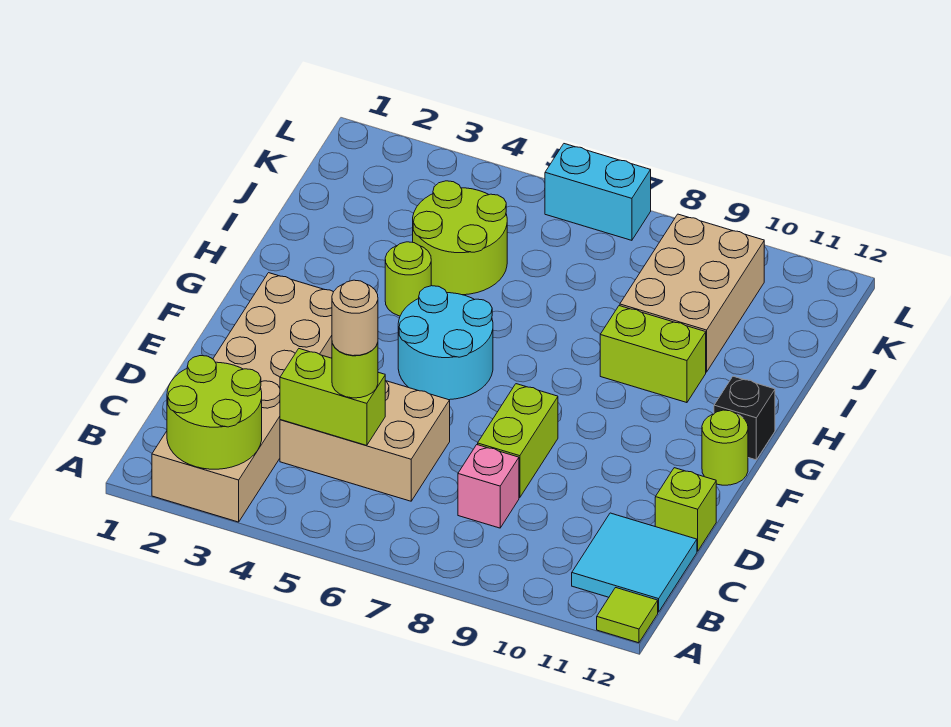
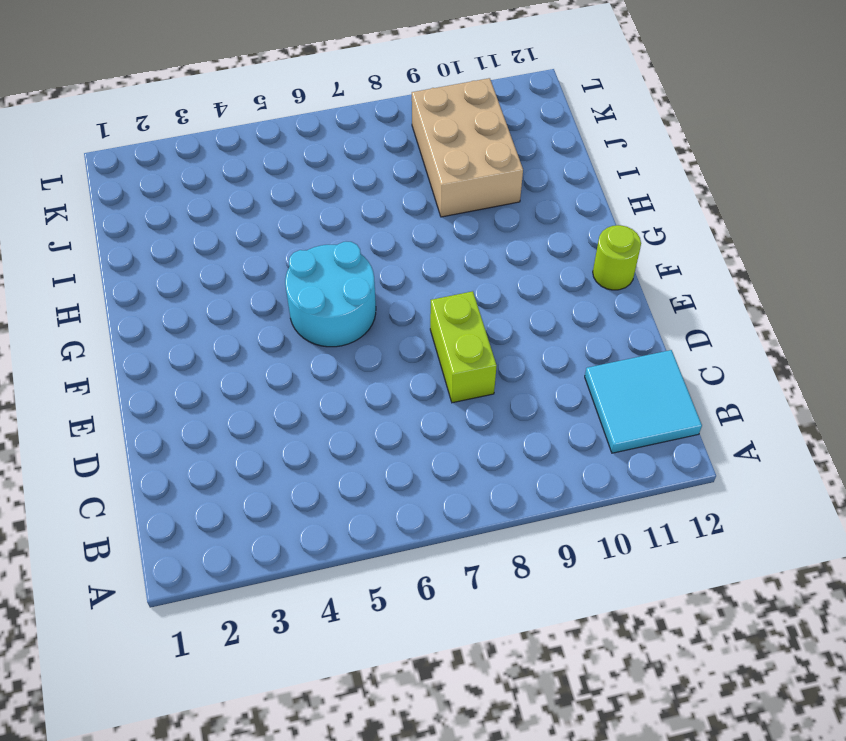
none -> tan brick A2:F3 level 1
none -> lime tile A12 level 1
none -> tan brick C4:D6 level 1

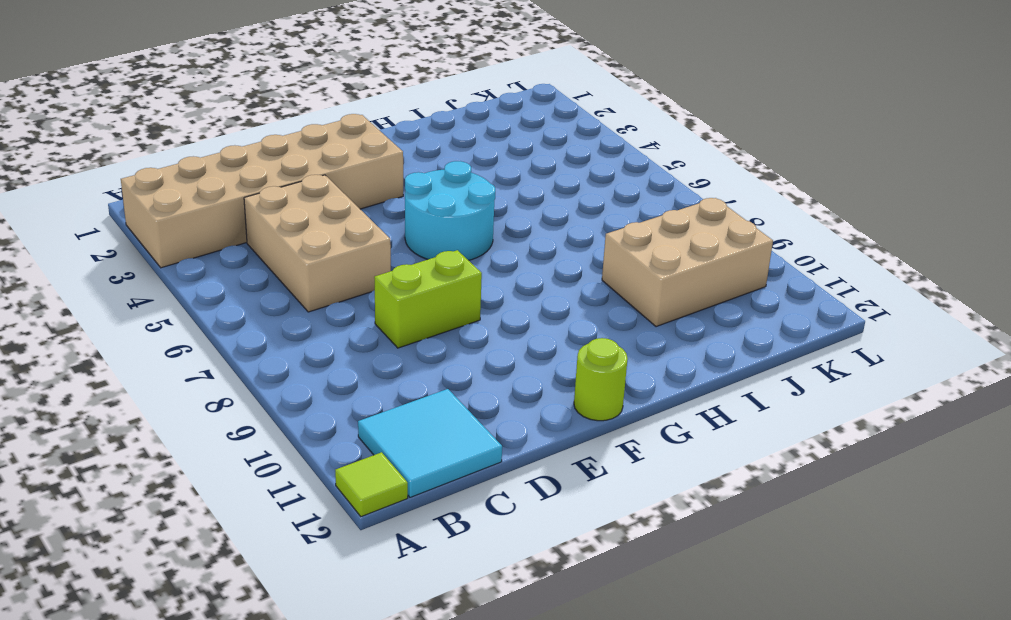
none -> pink brick C8 level 1
none -> lime brick D12 level 1
none -> black brick G12 level 1

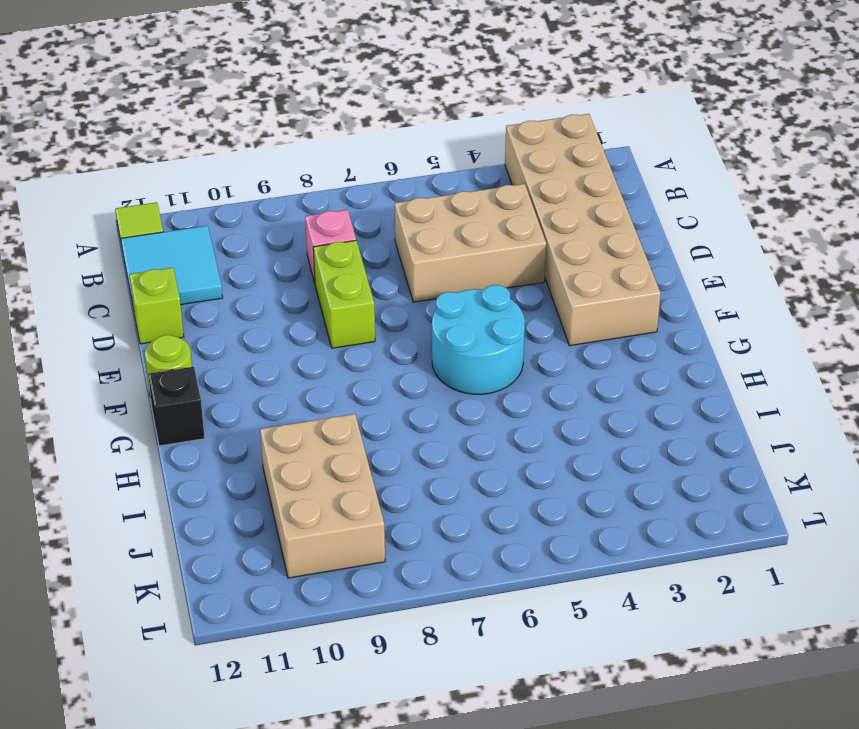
none -> lime round brick H4 level 1
none -> lime brick H9:H10 level 1
none -> lime round brick I4:J5 level 1

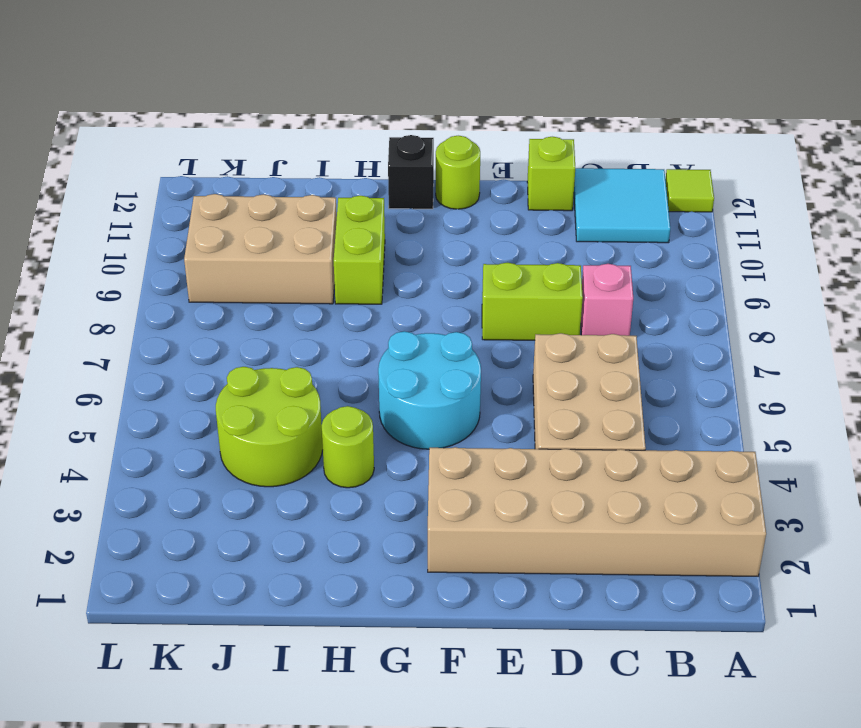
none -> cyan brick L6:L7 level 1
none -> lime round brick A2:B3 level 2
none -> lime brick C4:C5 level 2

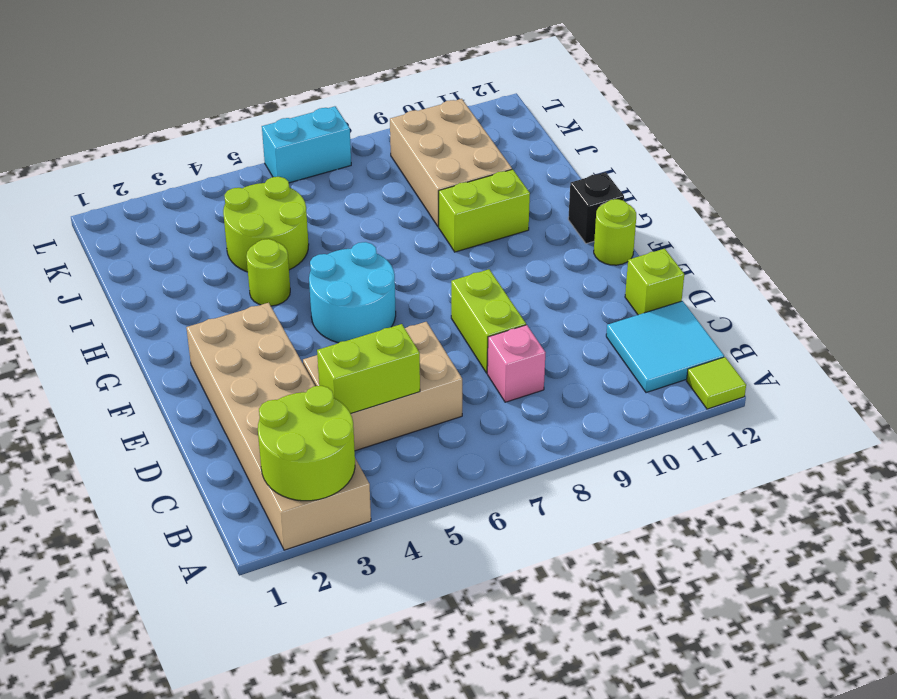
none -> lime round brick C5 level 3
none -> tan round brick C5 level 4

